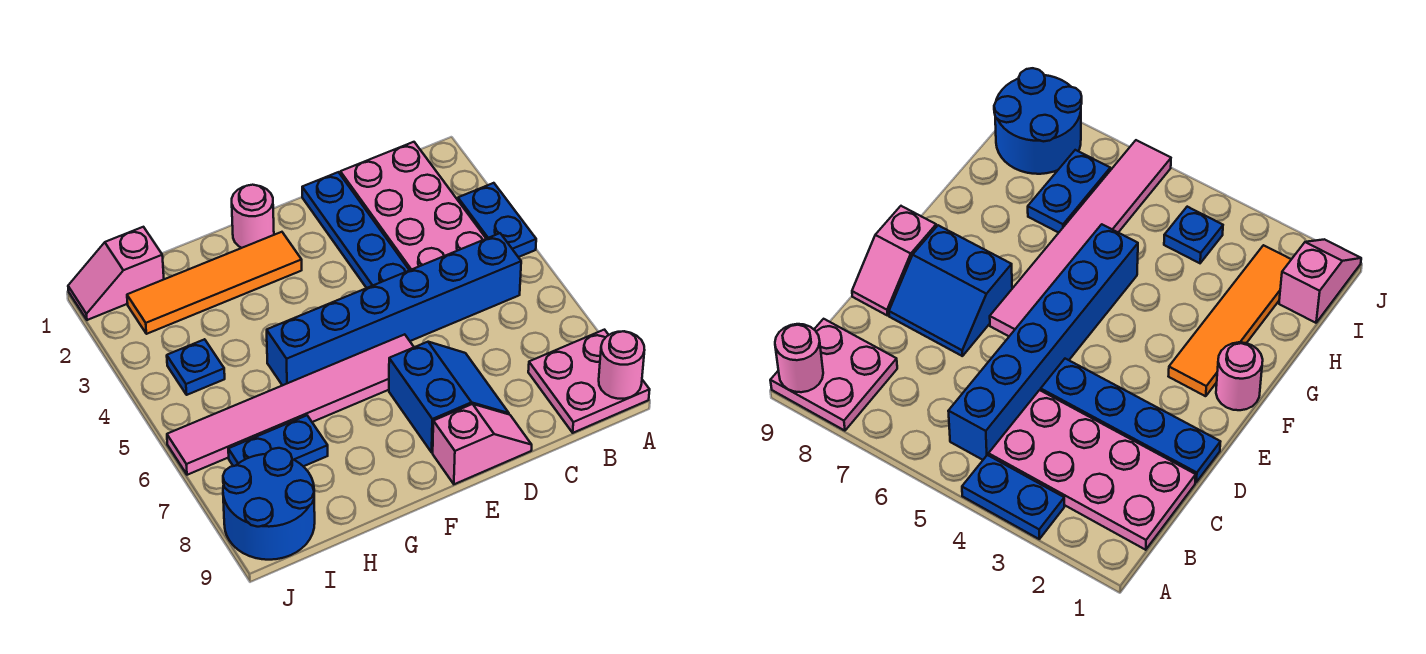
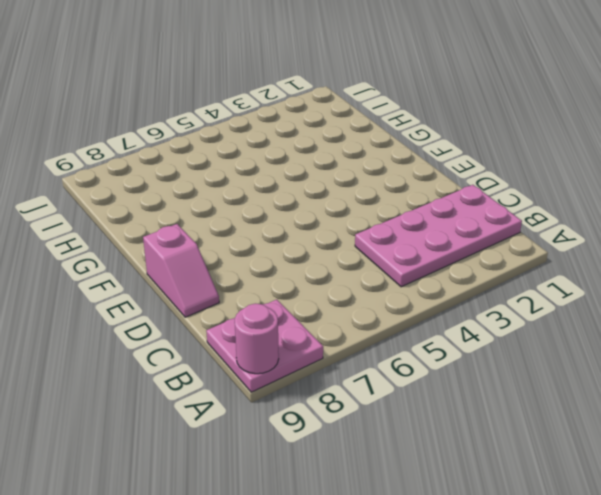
none -> blue plate A3:A4 level 1
none -> blue brick B5:G5 level 1
none -> blue plate D1:D4 level 1

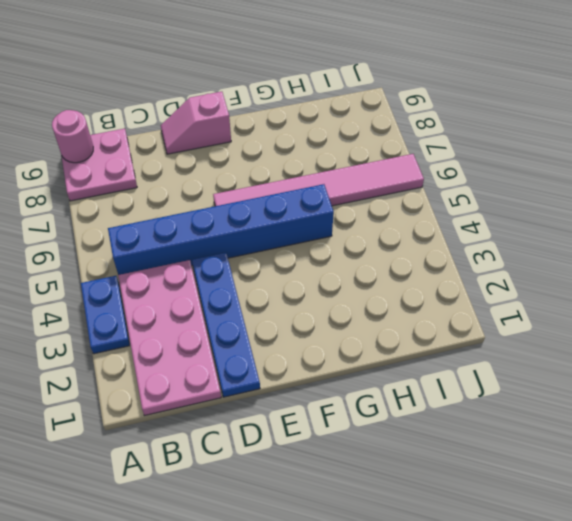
none -> blue slope D7:E8 level 1 top E
none -> pink round brick F1 level 1
none -> orange tile F2:I2 level 1

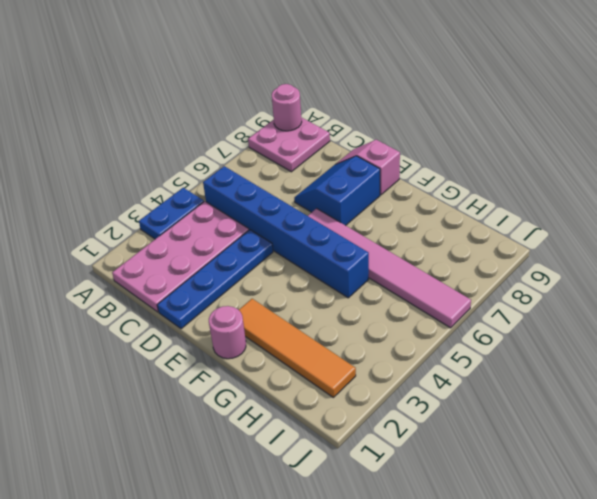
none -> blue plate H7:I7 level 1
none -> pink slope I1:J1 level 1 top I
none -> blue plate I4 level 1

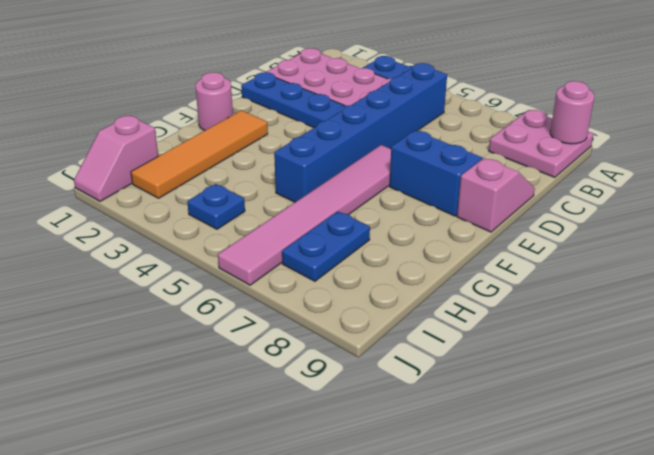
none -> blue round brick I8:J9 level 1

